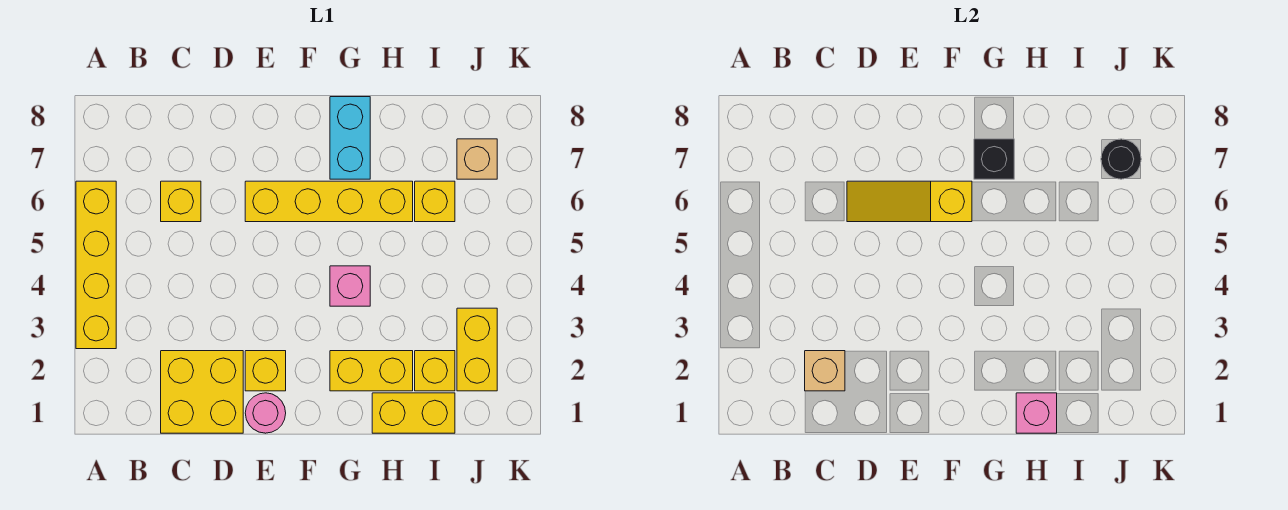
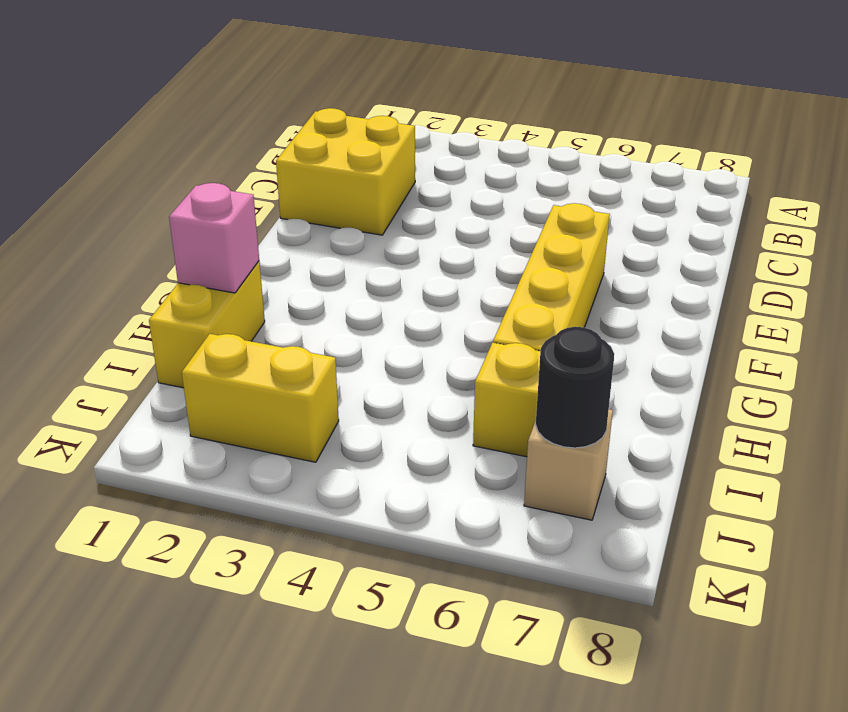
none -> yellow brick A3:A6 level 1
none -> yellow brick C6 level 1
none -> pink round brick E1 level 1

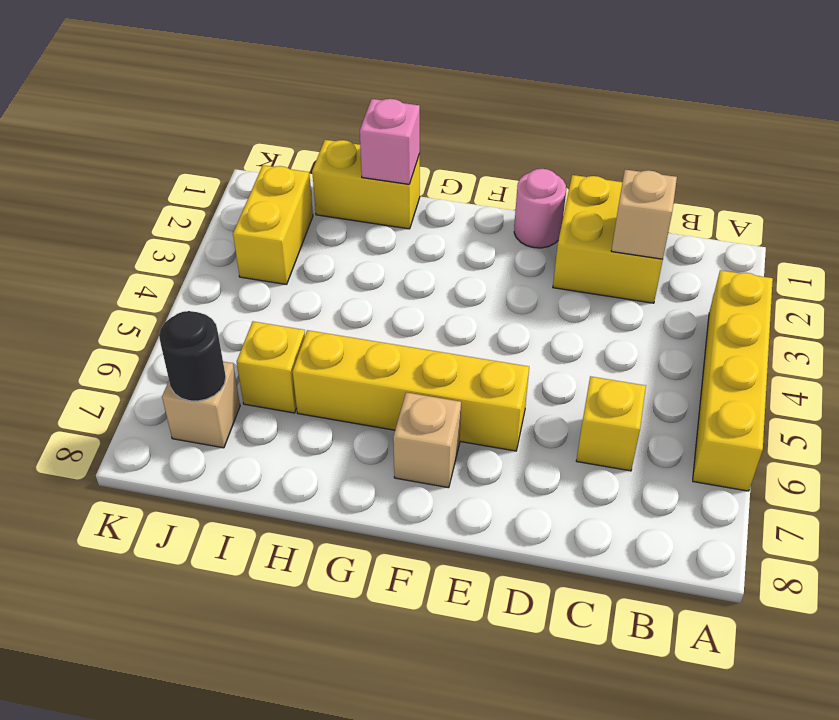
tan brick F7 level 1 -> none
none -> yellow brick E2 level 1
none -> yellow brick G2:H2 level 1
none -> pink brick G4 level 1

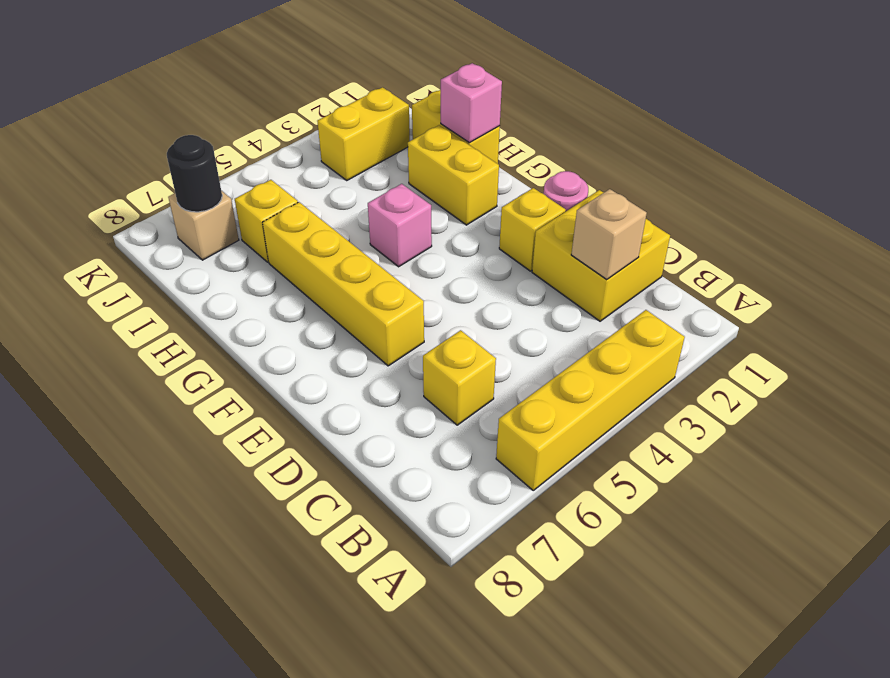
none -> cyan brick G7:G8 level 1
none -> yellow brick I2 level 1
none -> yellow slope D6:F6 level 2 top F

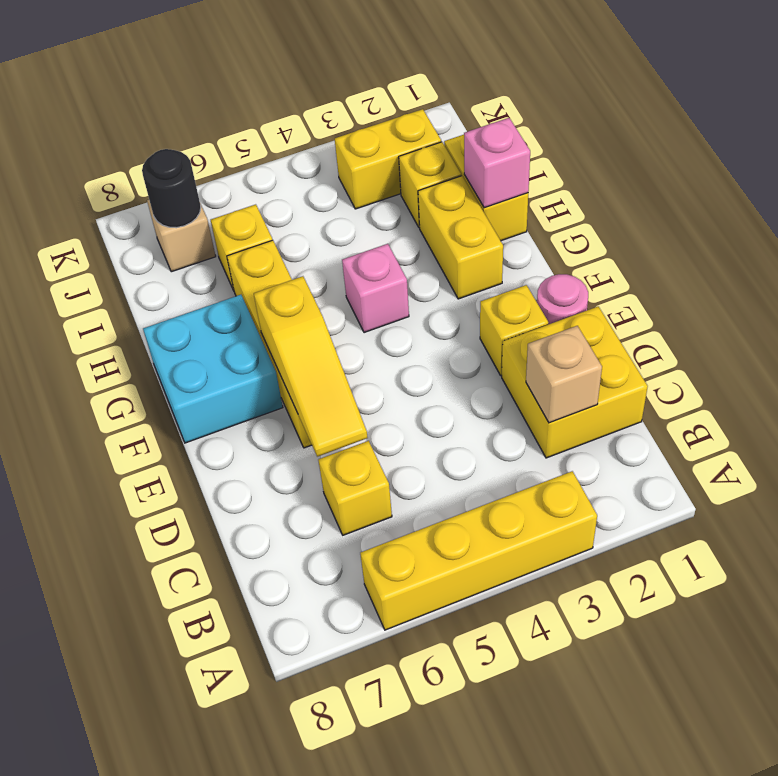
cyan brick F7:G8 level 1 -> cyan brick G7:G8 level 1
none -> black brick G7 level 2

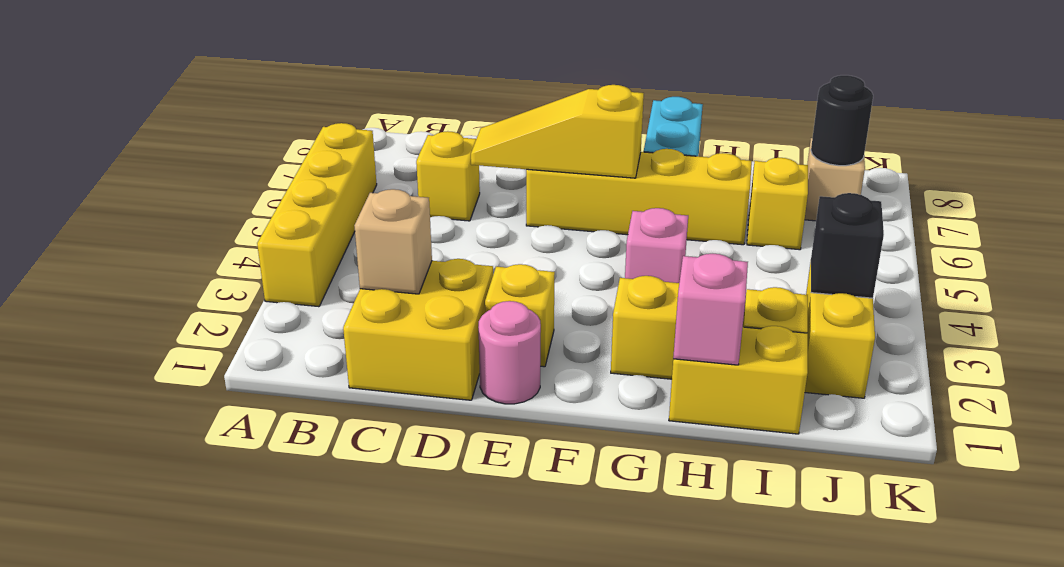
black brick J3 level 2 -> black brick G7 level 2

